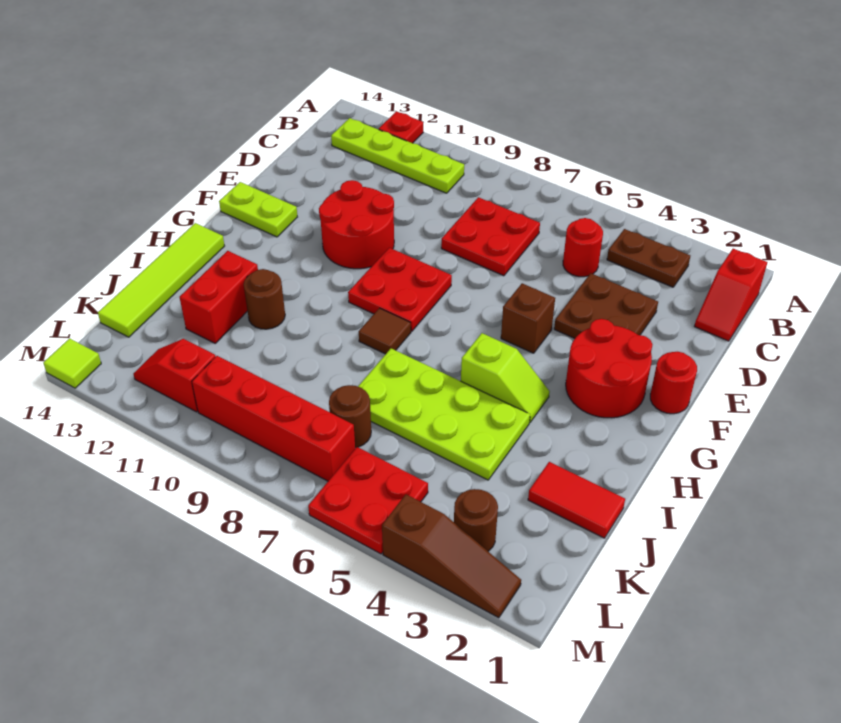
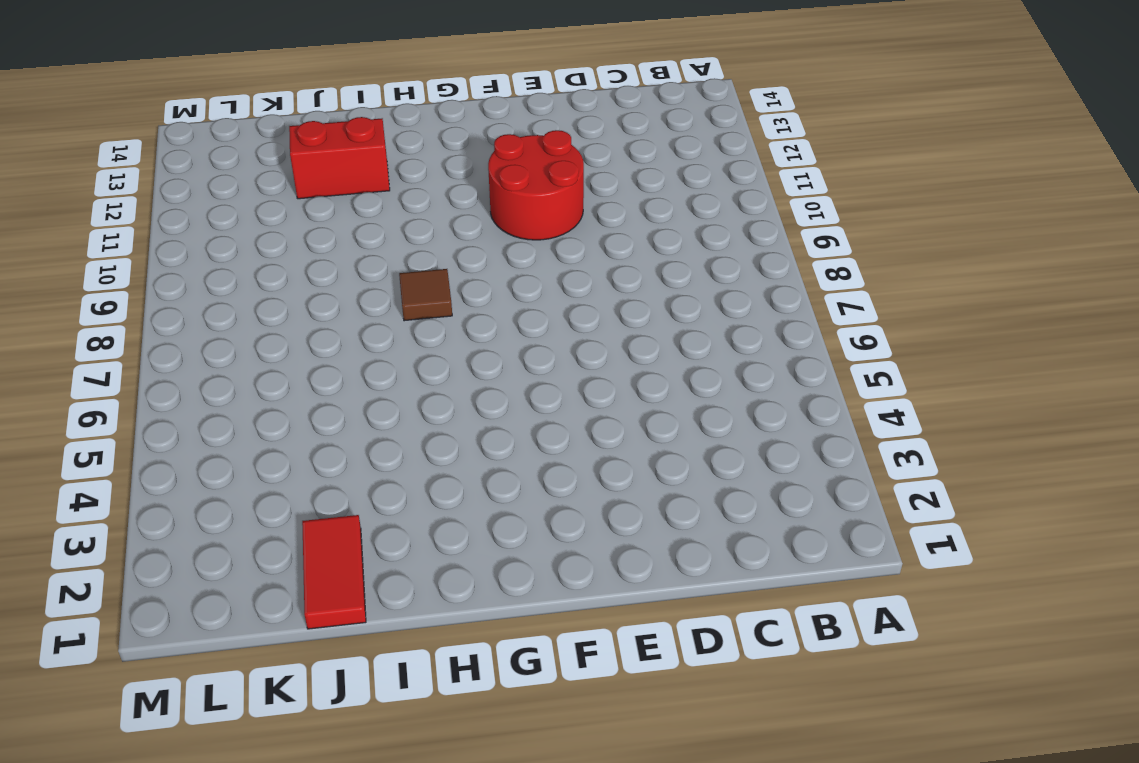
none -> red plate A12 level 1
none -> red slope B1:C1 level 1 top B
none -> brown plate B3:B4 level 1

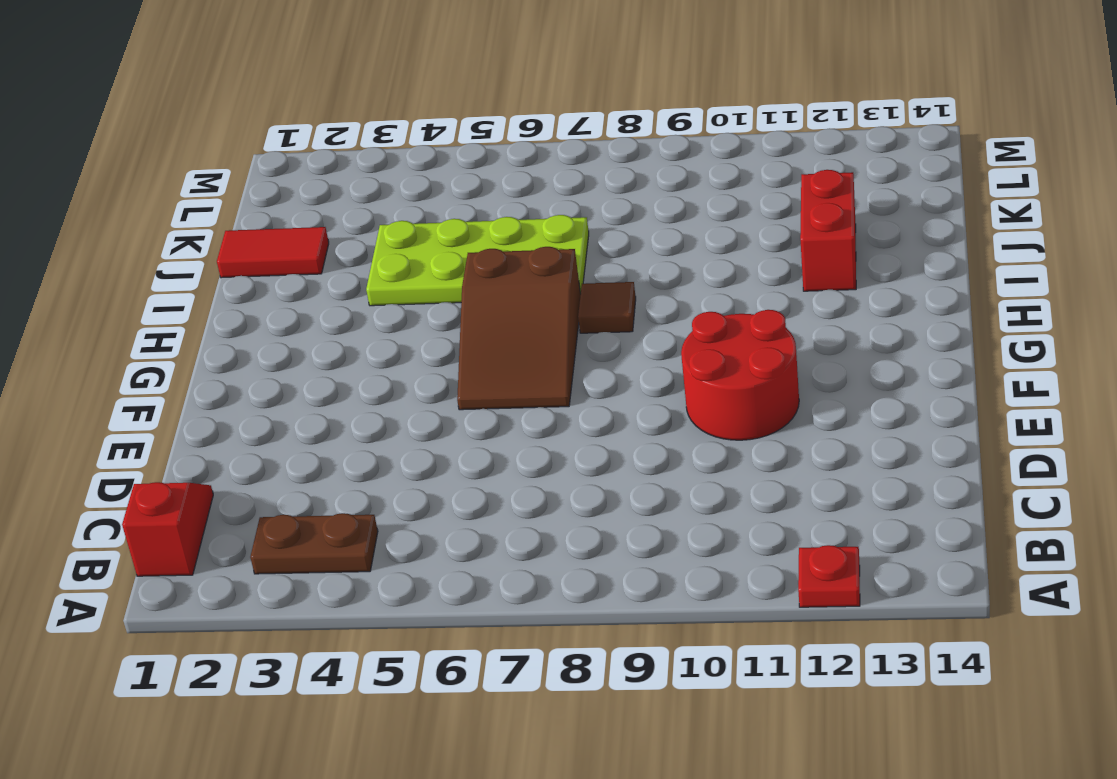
brown slope F6:H7 level 1 top H -> none
none -> lime plate B10:B13 level 1
none -> red round brick C5 level 1
none -> red plate C7:D8 level 1

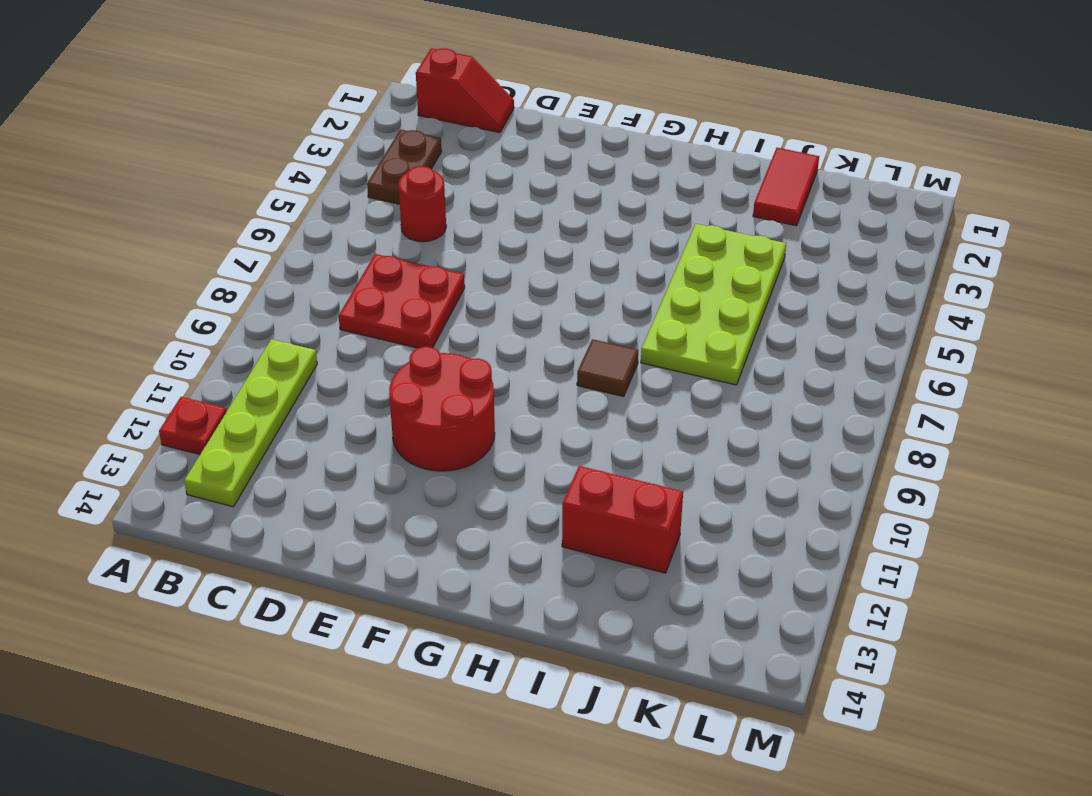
none -> brown plate D3:E4 level 1
none -> red round brick F1 level 1
none -> red round brick F2:G3 level 1

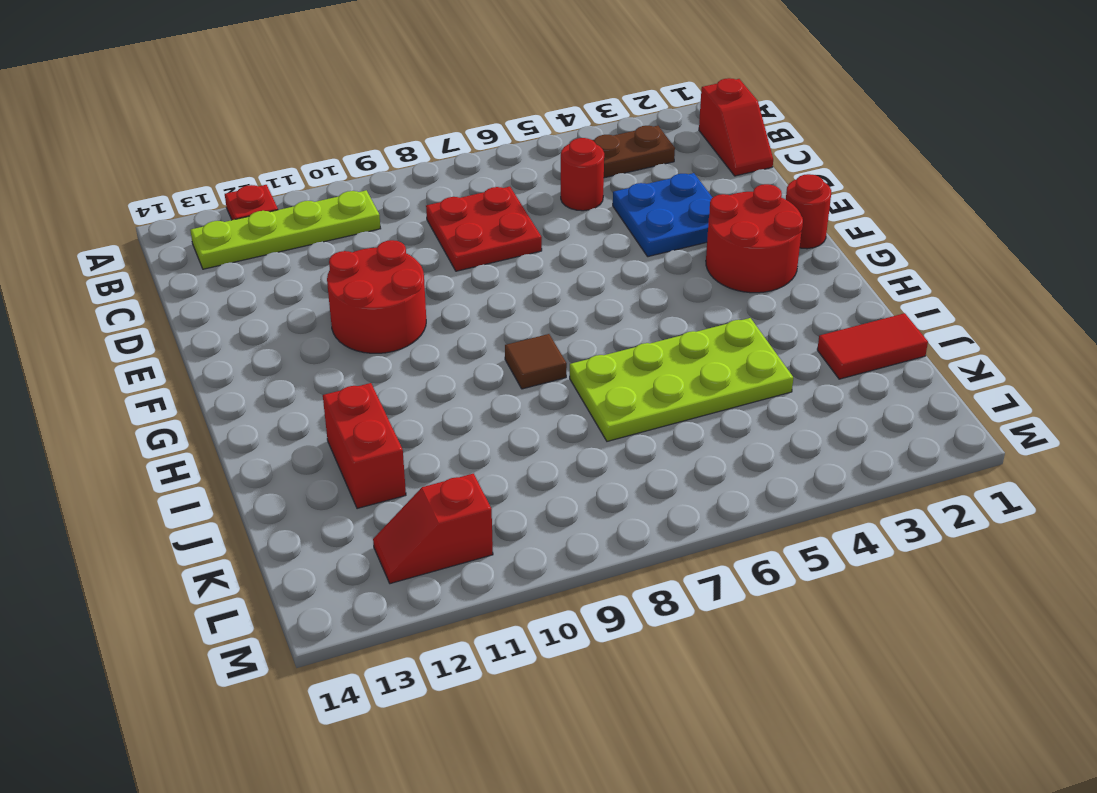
blue plate D3:E4 level 1 -> brown plate D3:E4 level 1
none -> brown brick F5 level 1
none -> red plate F8:G9 level 1
none -> lime plate F13:F14 level 1

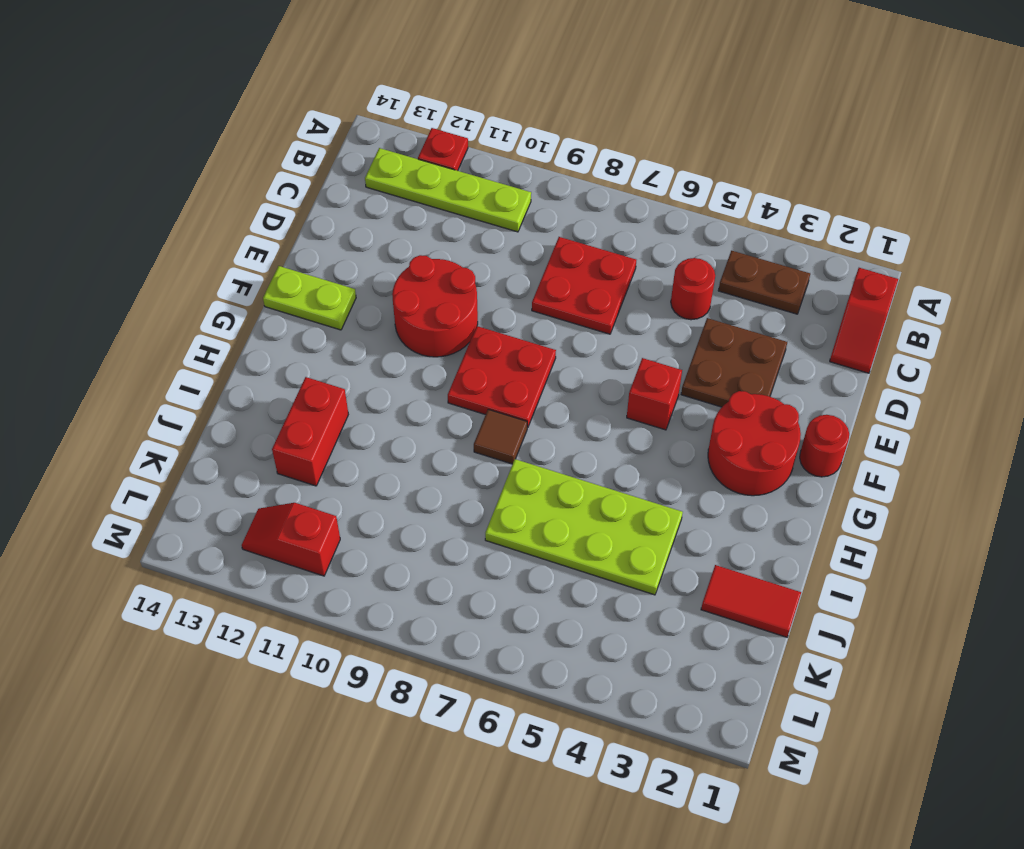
red brick F5 level 1 -> brown brick F5 level 1
none -> lime slope H4:H5 level 1 top 5
none -> lime tile H14:K14 level 1
none -> brown round brick I11 level 1

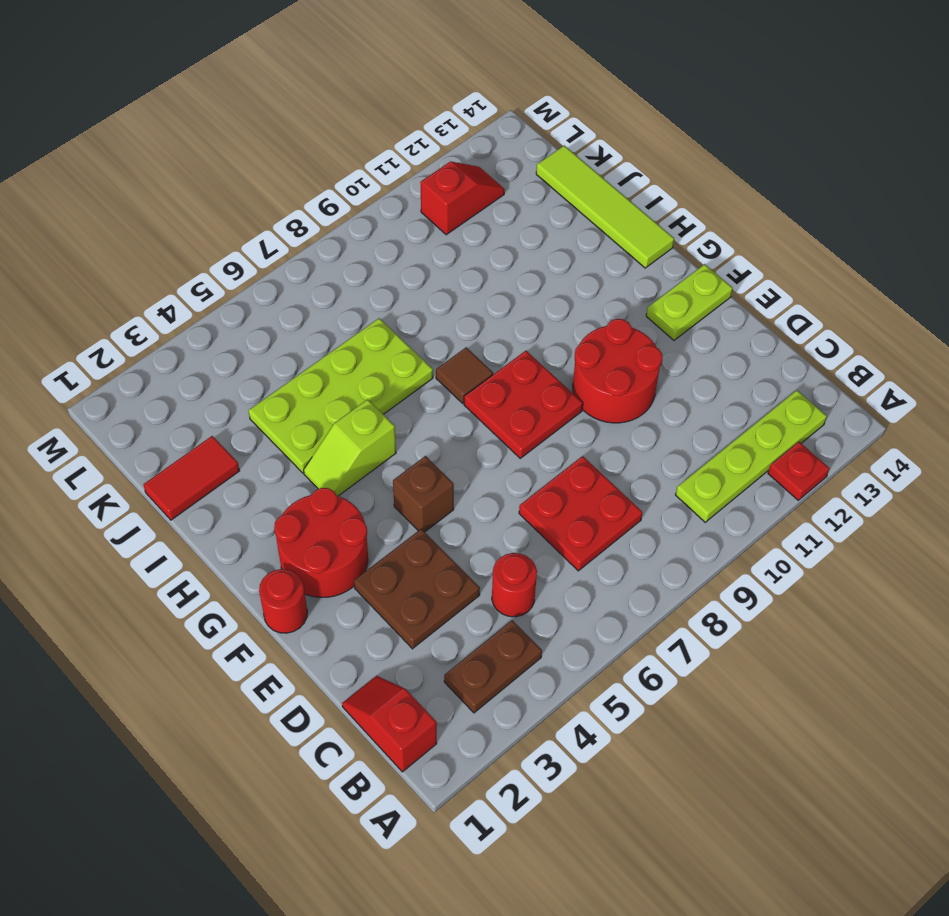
none -> brown round brick I11 level 1
none -> red brick I12:J12 level 1
none -> brown round brick K7 level 1

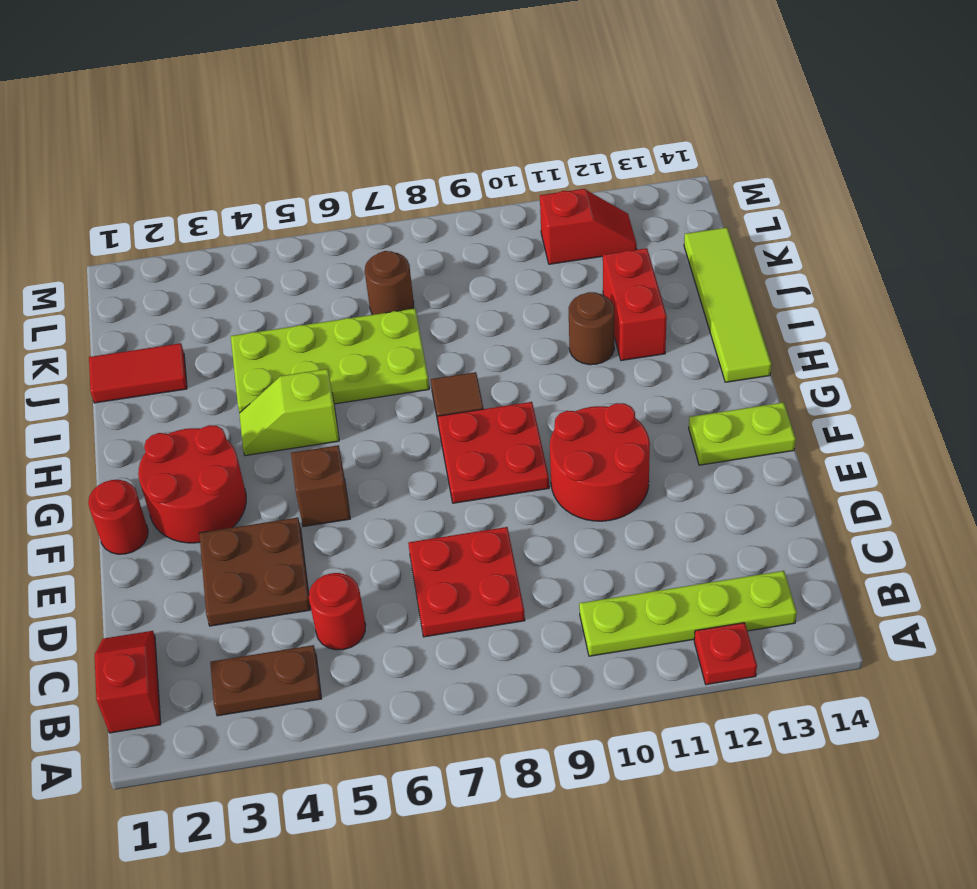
none -> brown round brick L3 level 1
none -> red plate L5:M6 level 1
none -> red brick L7:L10 level 1

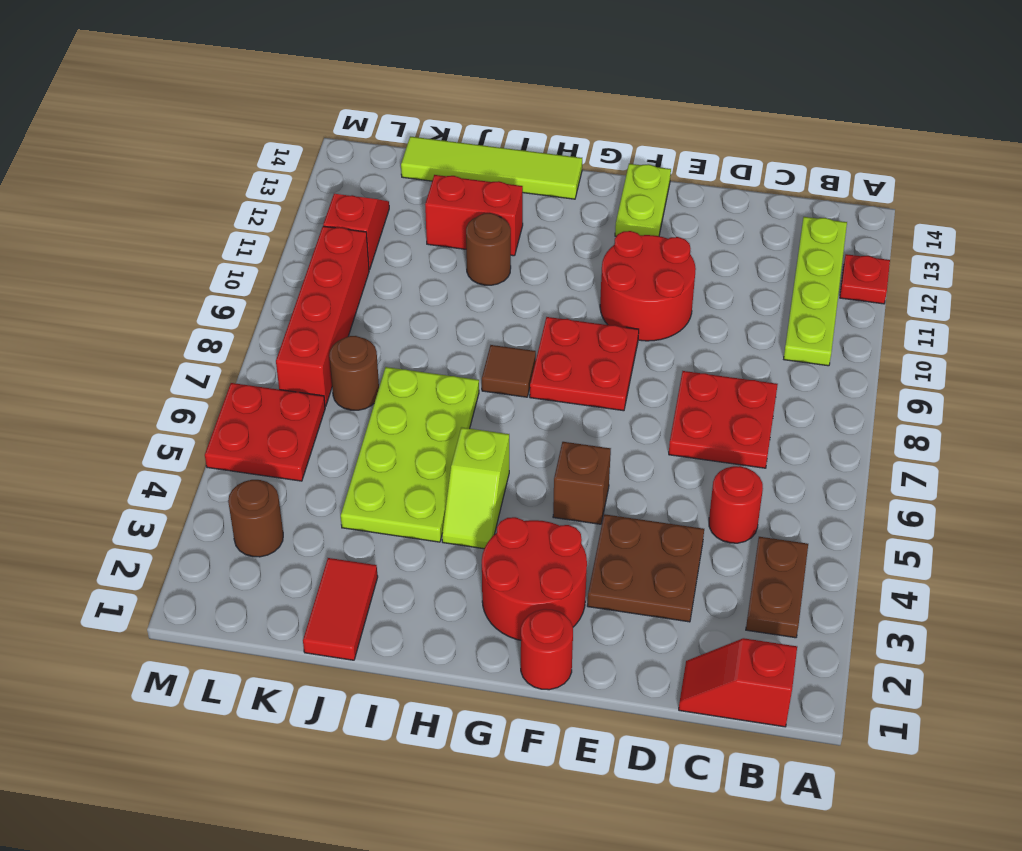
none -> brown slope M2:M4 level 1 top 4
none -> lime tile M14 level 1

